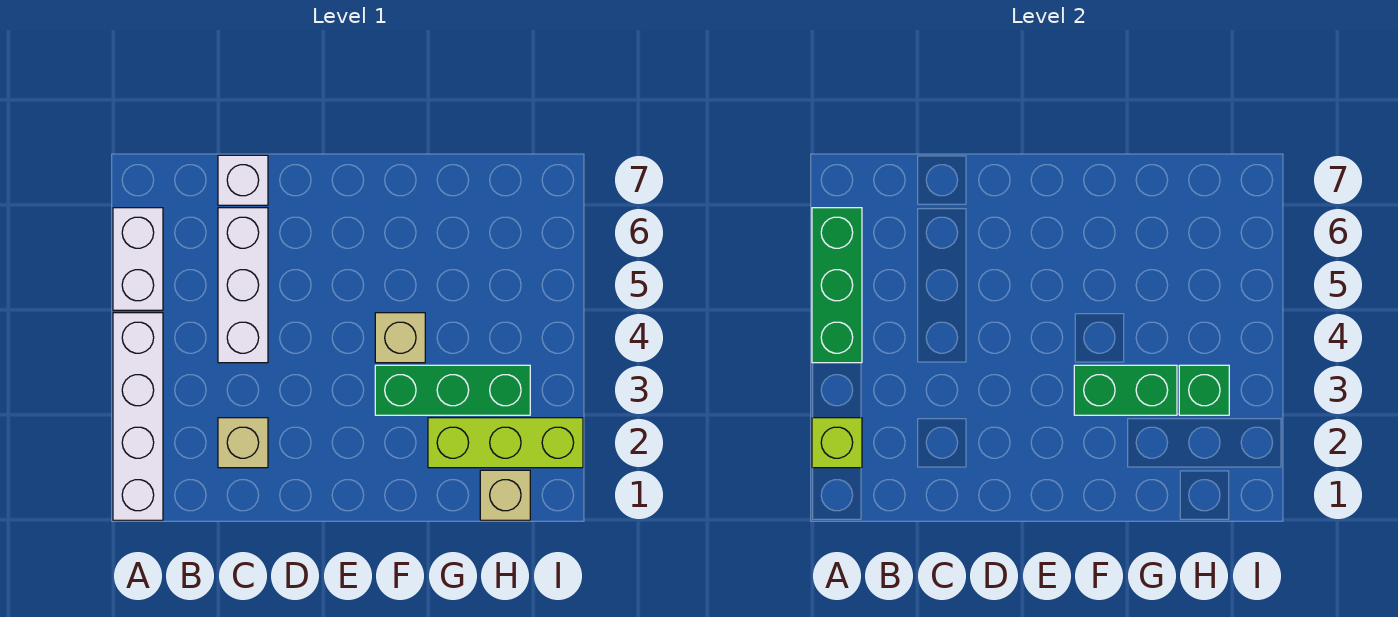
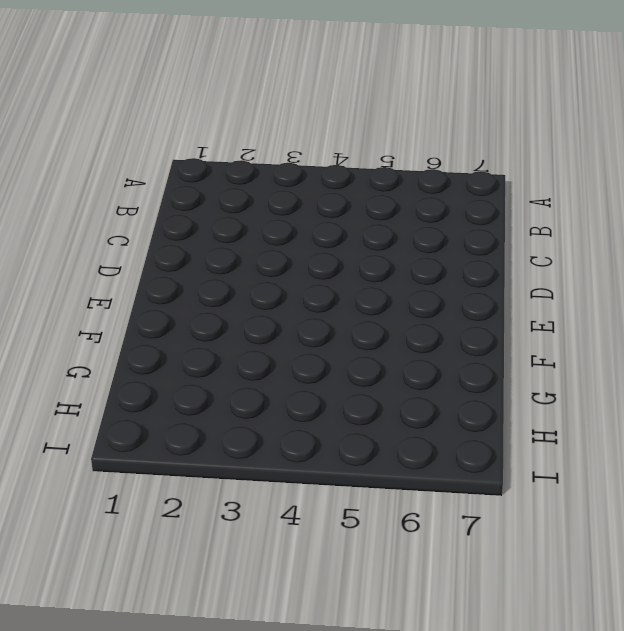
none -> white brick A1:A4 level 1
none -> white brick A5:A6 level 1
none -> tan brick C2 level 1

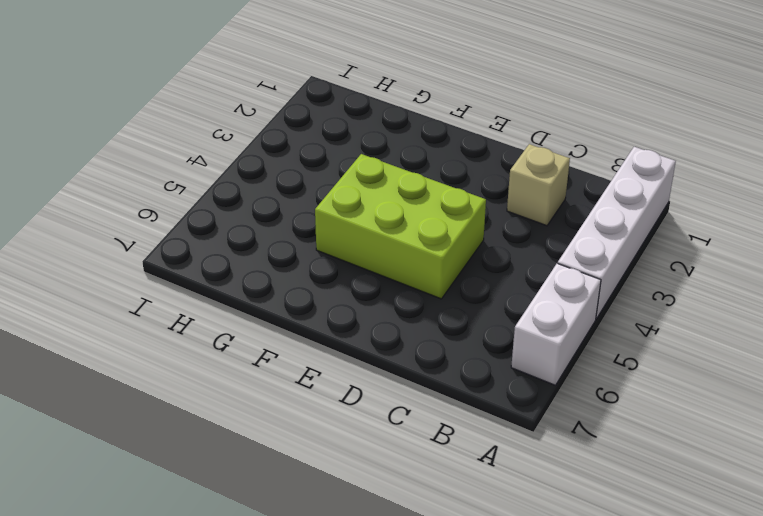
lime brick D4:F5 level 1 -> tan brick F4 level 1
none -> white brick C4:C6 level 1
none -> white brick C7 level 1
none -> green brick F3:H3 level 1

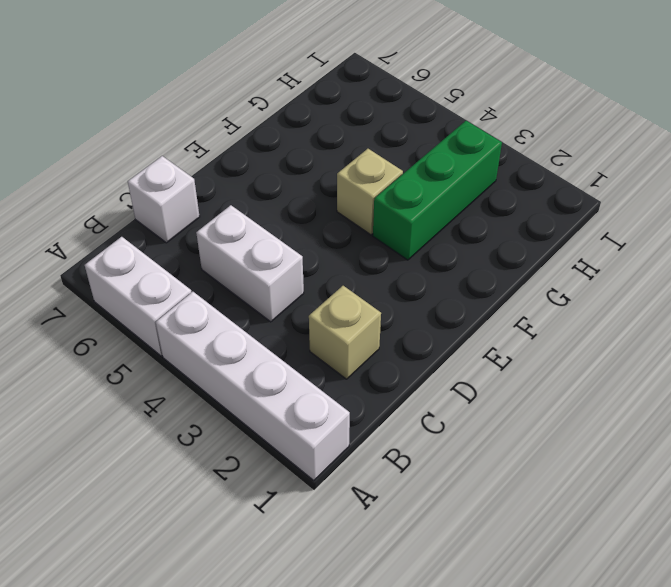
white brick C4:C5 level 1 -> white brick C4:C6 level 1
none -> lime brick G2:I2 level 1
none -> tan brick H1 level 1
none -> lime brick A2 level 2

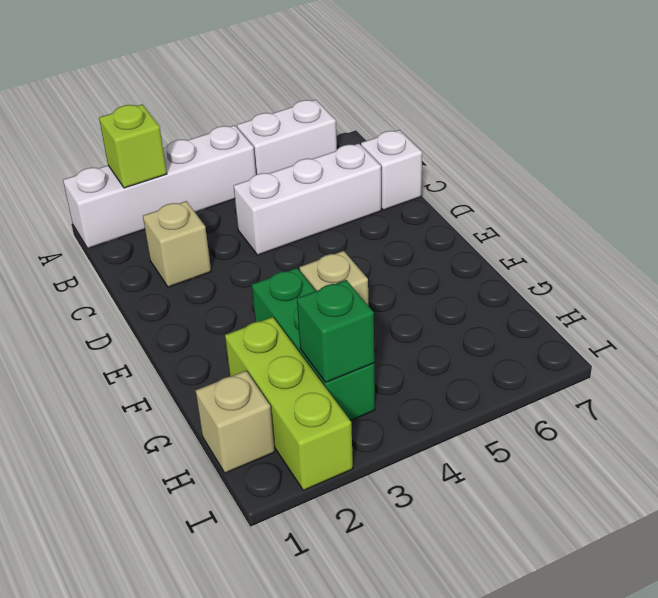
none -> green brick A4:A6 level 2
none -> green brick F3:G3 level 2

